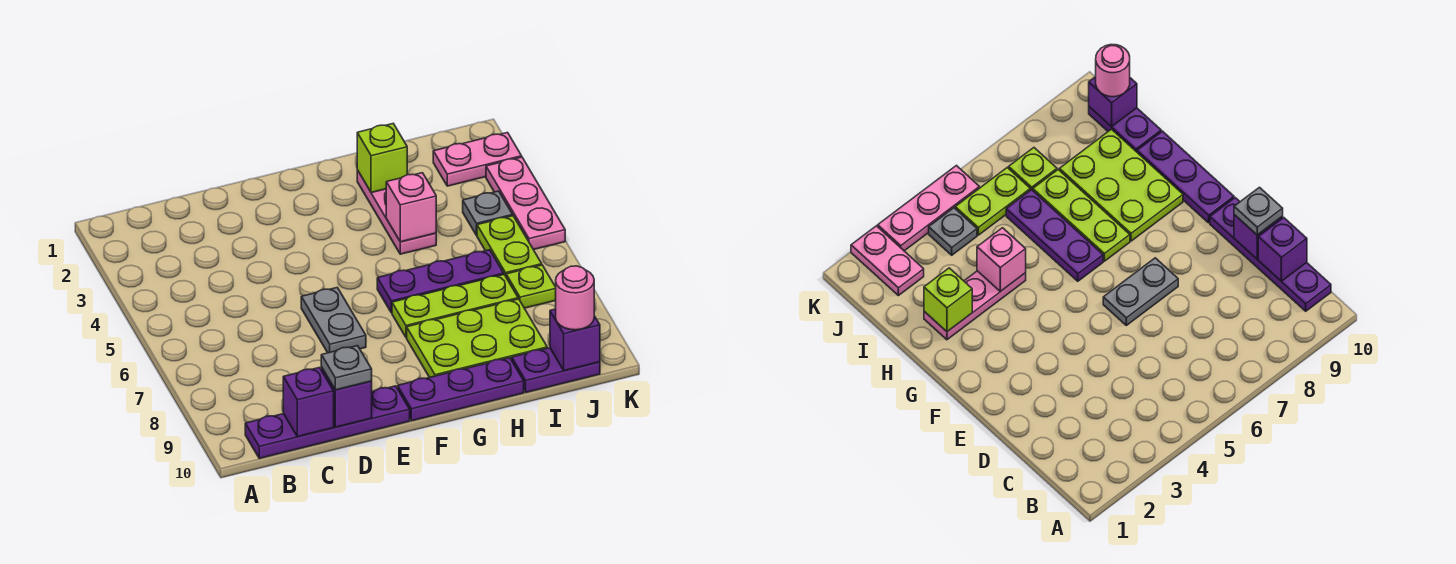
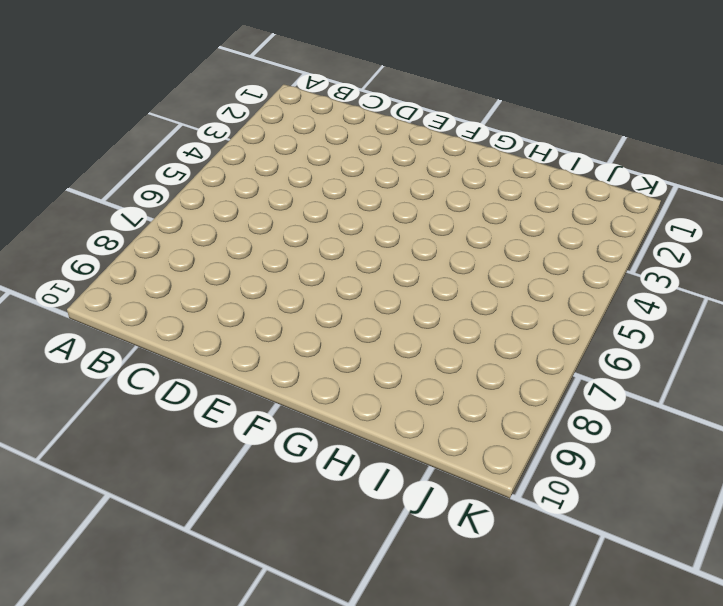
none -> purple plate B10:E10 level 1
none -> grey plate E6:E7 level 1
none -> purple plate F10:H10 level 1

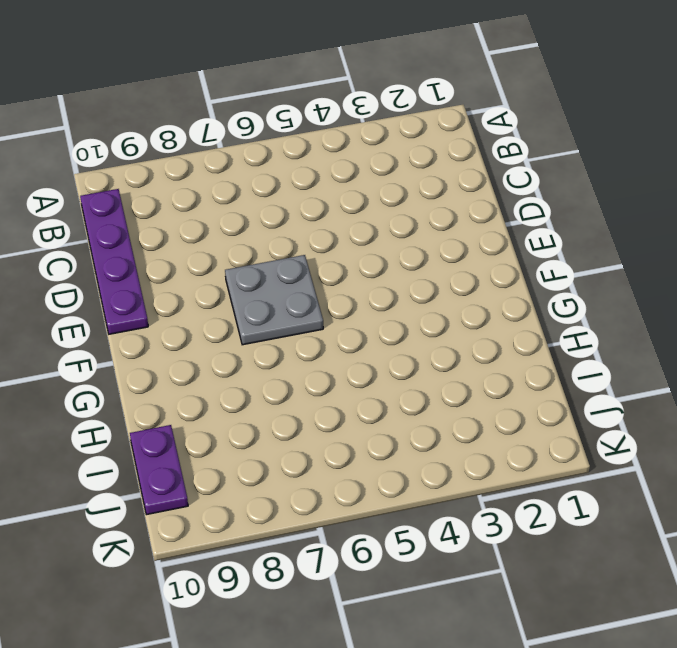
grey plate E6:F7 level 1 -> grey plate E6:E7 level 1
none -> purple plate F10:H10 level 1
none -> purple plate G6:I6 level 1
none -> lime plate G7:I7 level 1

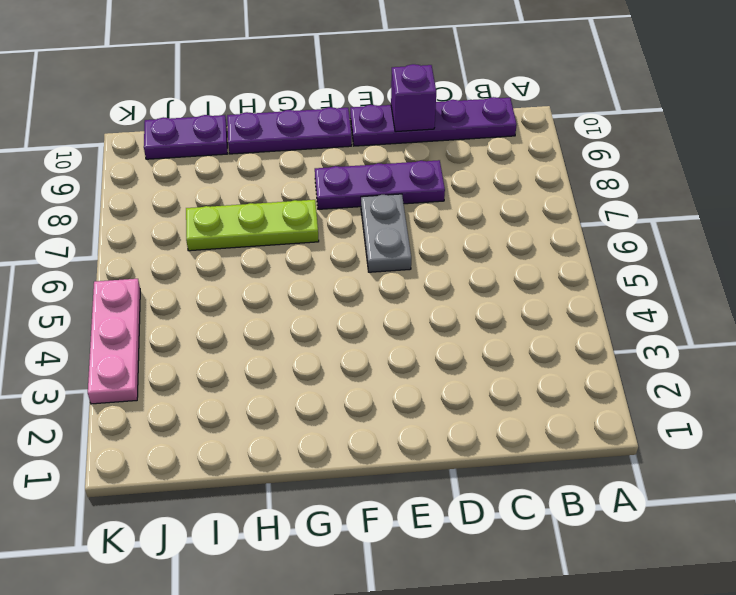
purple plate D8:F8 level 1 -> purple plate G6:I6 level 1
none -> lime plate G8:I9 level 1
none -> pink plate H2:H4 level 1
none -> pink plate J2:K2 level 1

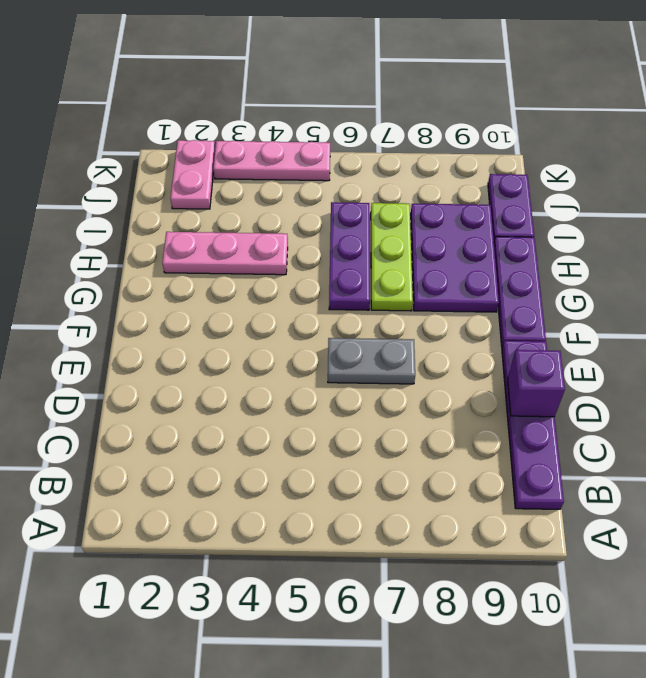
purple plate G8:I9 level 1 -> lime plate G8:I9 level 1
none -> grey plate J4 level 1
none -> lime plate J5:J6 level 1
none -> lime plate J7 level 1

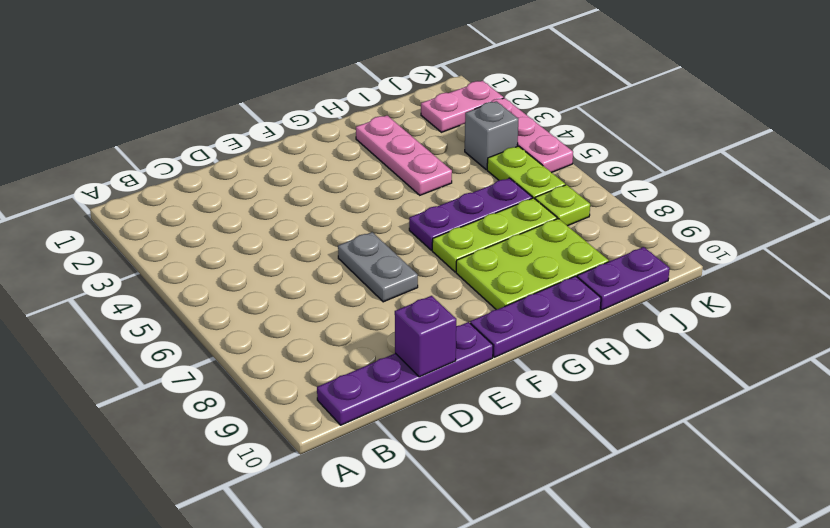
grey brick J4 level 1 -> grey plate J4 level 1
none -> purple brick C10 level 2
none -> lime brick H2 level 2
none -> pink brick H4 level 2

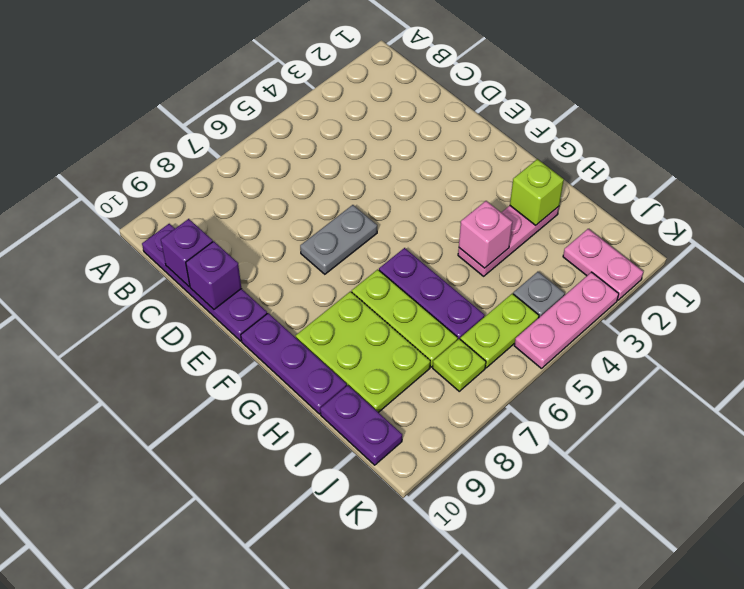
none -> purple brick J10 level 2
none -> grey plate D10 level 3
none -> pink round brick J10 level 3

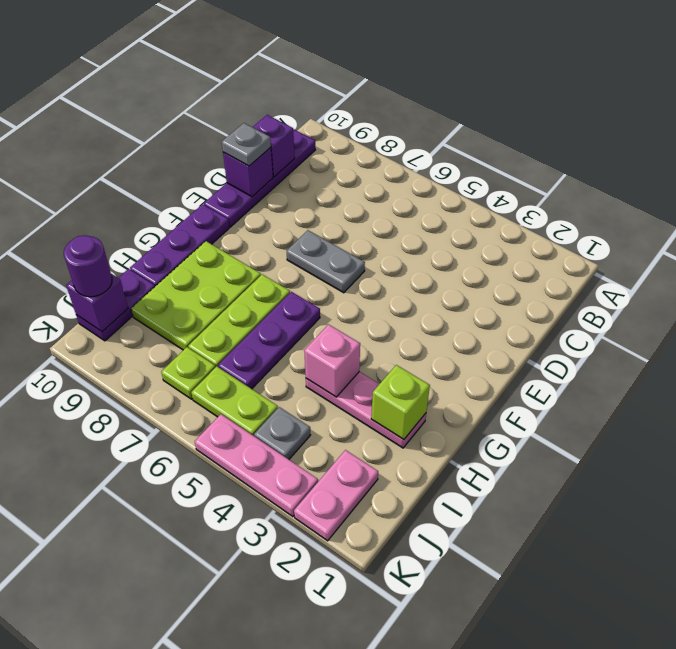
purple round brick J10 level 3 -> pink round brick J10 level 3

